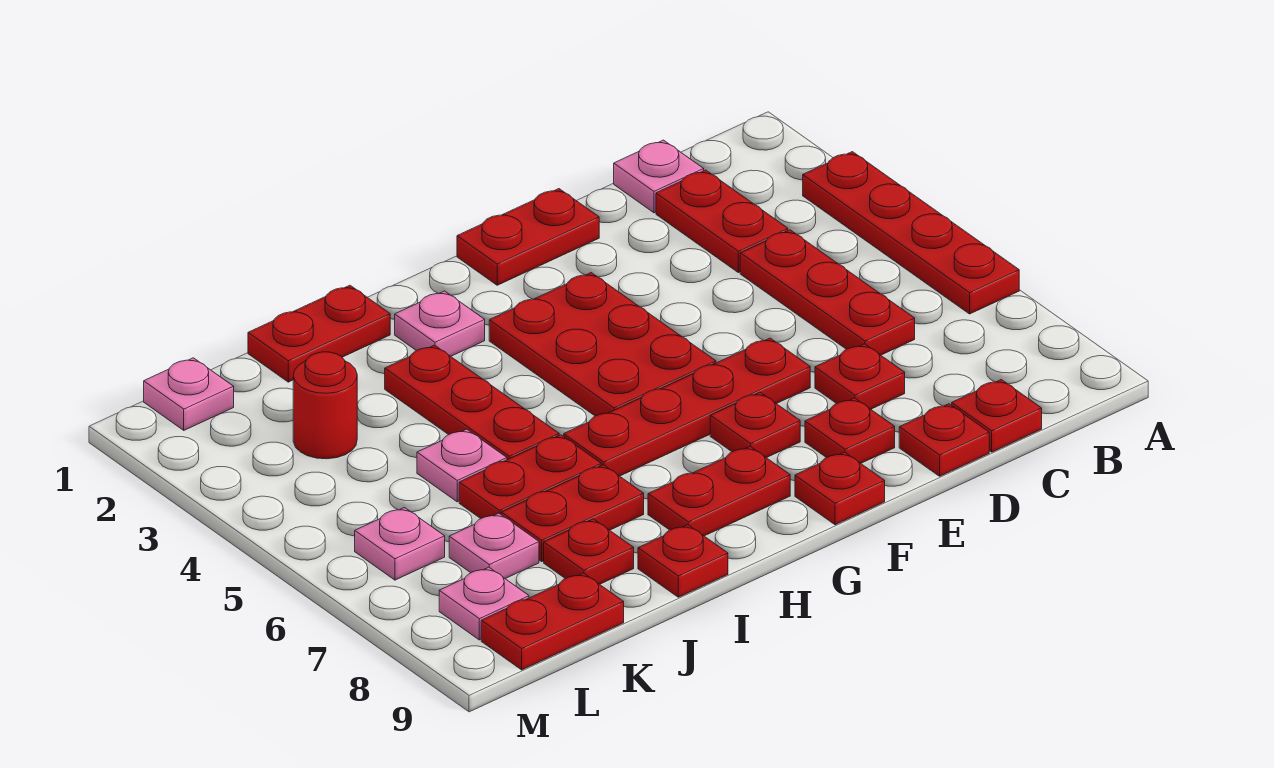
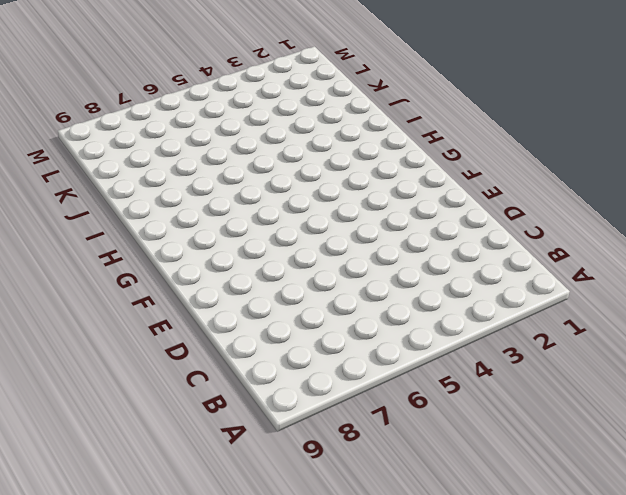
none -> red plate A3:A6 level 1
none -> pink plate C1 level 1
none -> red plate C2:C3 level 1

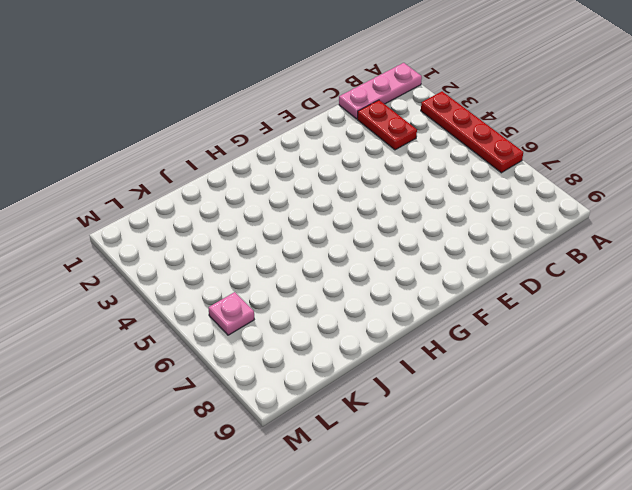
pink plate A1:C1 level 1 -> pink plate C1 level 1
none -> red plate C4:C6 level 1
none -> red plate C9 level 1
none -> red plate D7 level 1

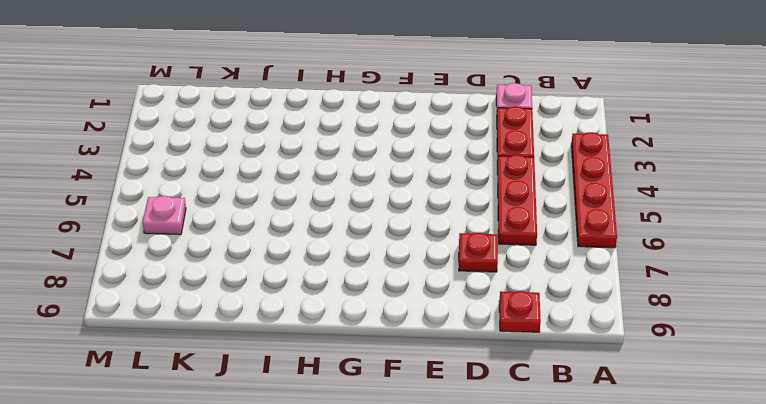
none -> red plate D9 level 1
none -> red plate E1:F1 level 1
none -> red plate E6:H6 level 1

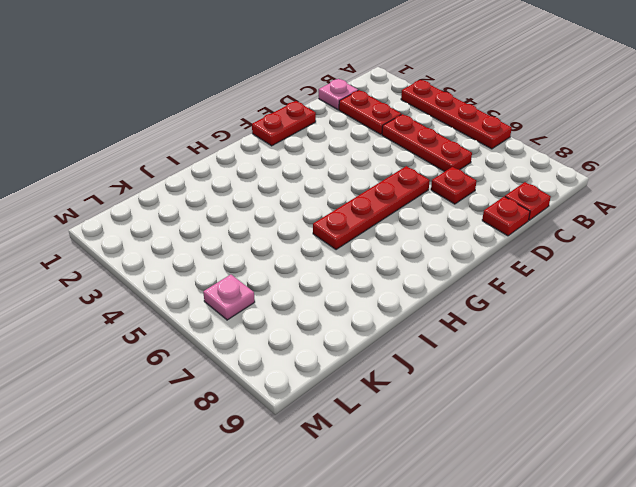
none -> red plate E8 level 1
none -> red plate F3:G5 level 1
none -> red plate F7 level 1

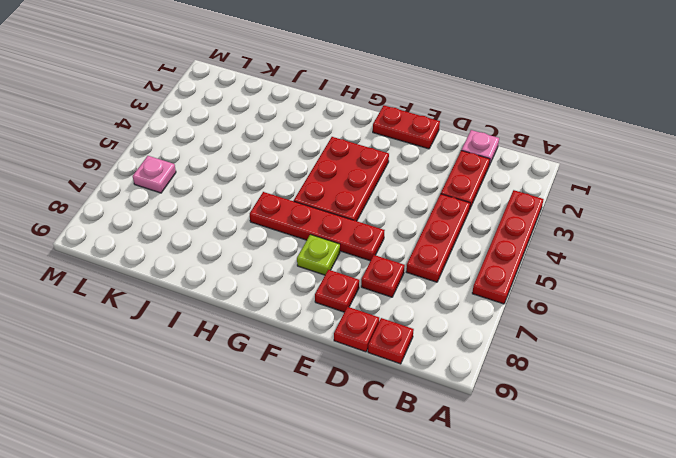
lime plate F7 level 1 -> red plate F7 level 1
none -> red plate F9 level 1
none -> red plate G8:H8 level 1
none -> pink plate H2 level 1

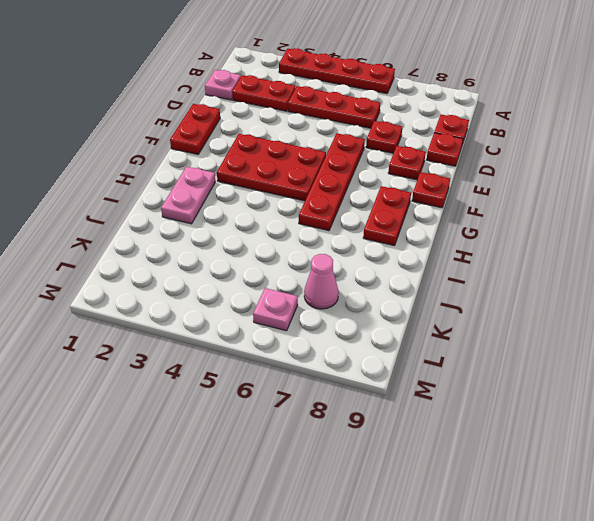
pink plate H2:I2 level 1 -> pink plate H2 level 1
pink cone K7 level 1 -> pink plate K7 level 1
none -> red plate F7 level 1
none -> red plate I1:J1 level 1
none -> red plate I3:I5 level 1

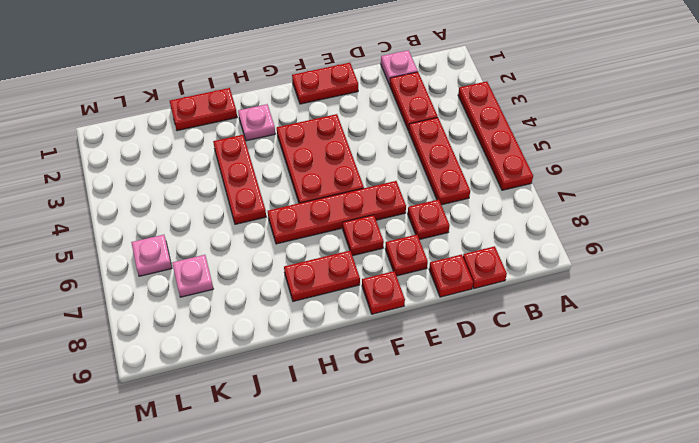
none -> red plate I6:J6 level 1
none -> red plate I7:J7 level 1
none -> red plate I9 level 1

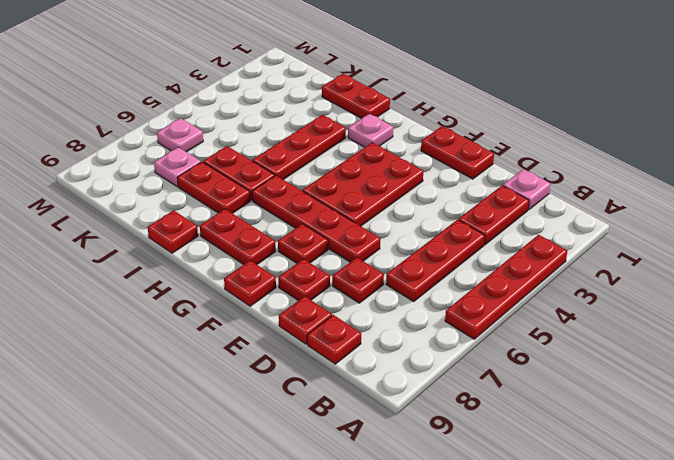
none -> pink plate J5 level 1
none -> red plate J8 level 1
none -> red round brick K3 level 1

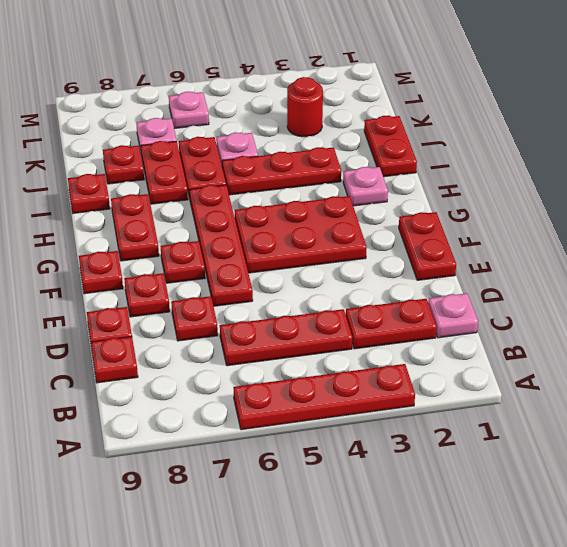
none -> red plate K9:L9 level 1
none -> pink plate L1 level 1
none -> pink plate L8 level 1

